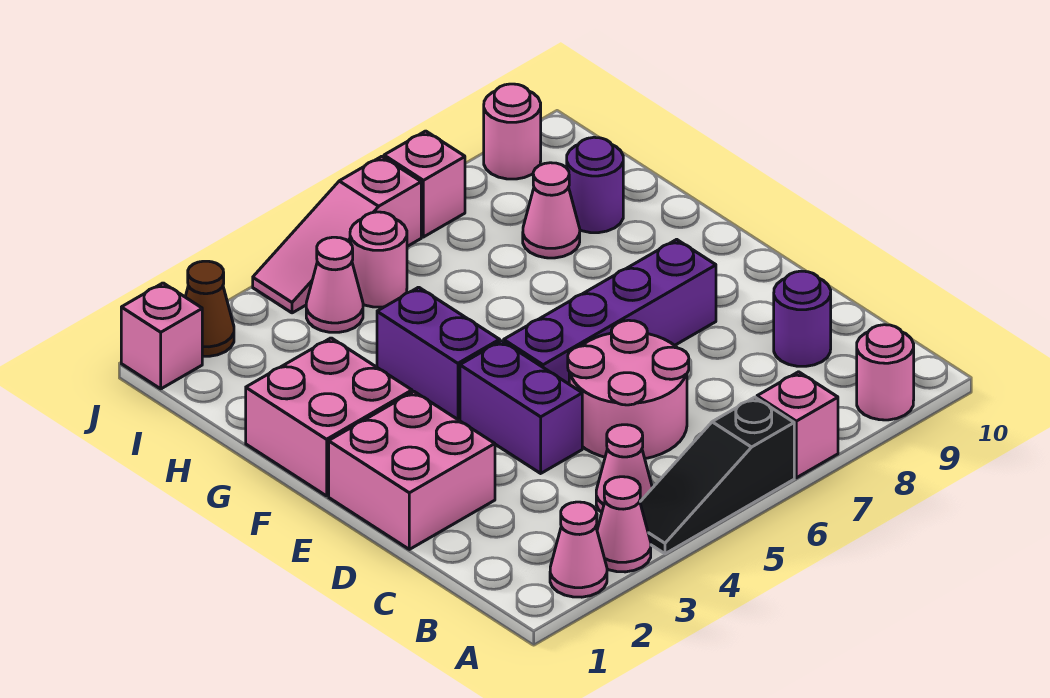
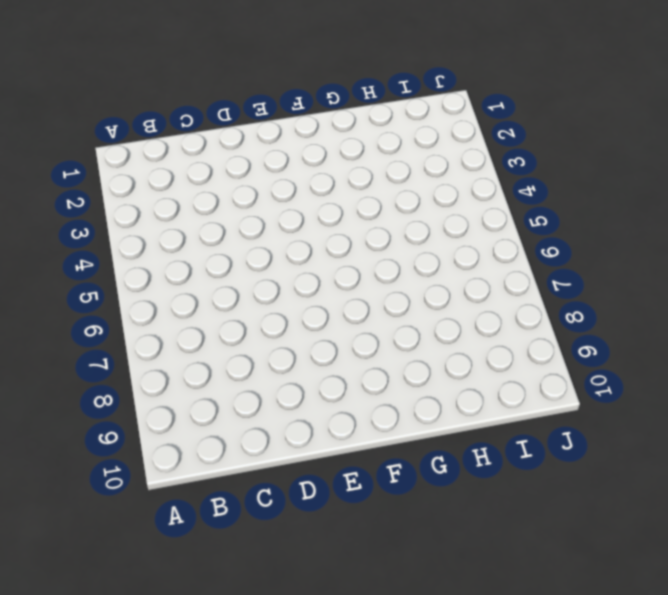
none -> pink cone A2 level 1
none -> pink cone A3 level 1
none -> black slope A4:A6 level 1 top 6

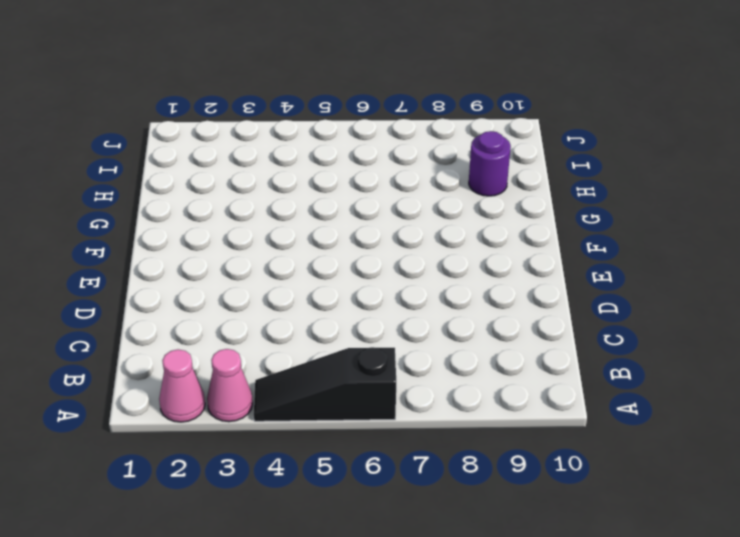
none -> pink brick A7 level 1
none -> pink round brick A9 level 1
none -> pink cone B4 level 1

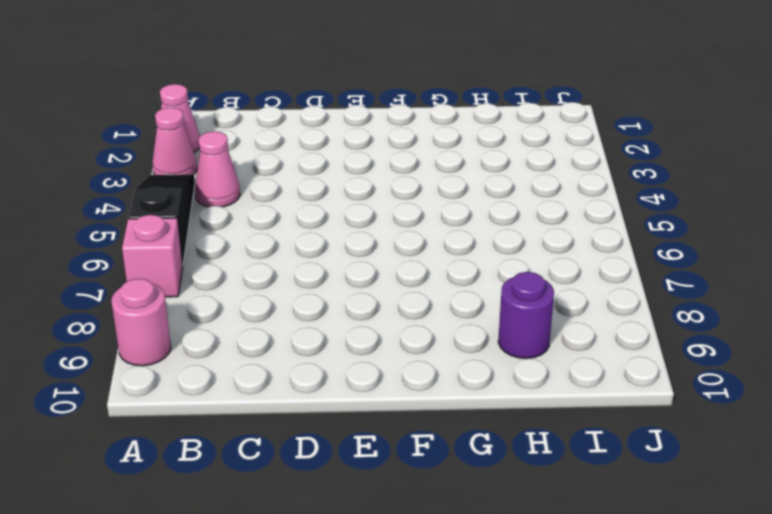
none -> pink round brick C5:D6 level 1
none -> purple round brick C9 level 1
none -> pink brick D1:E2 level 1

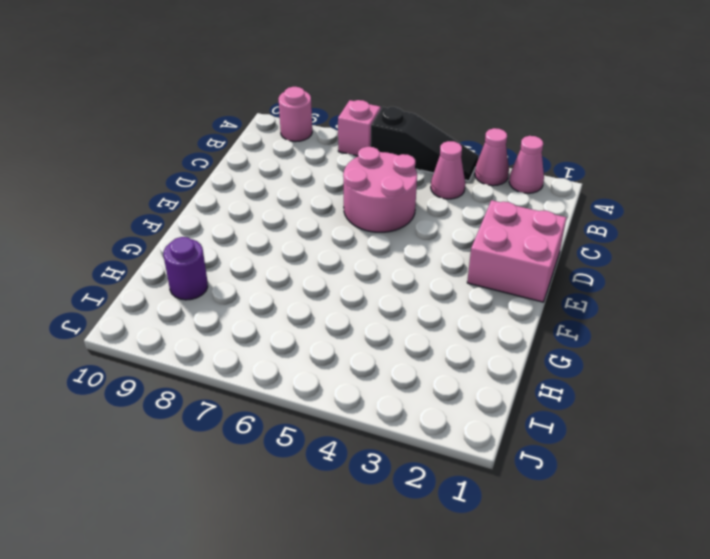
none -> purple round brick C9 level 1
none -> purple brick D4:E4 level 1
none -> purple brick E5:E8 level 1

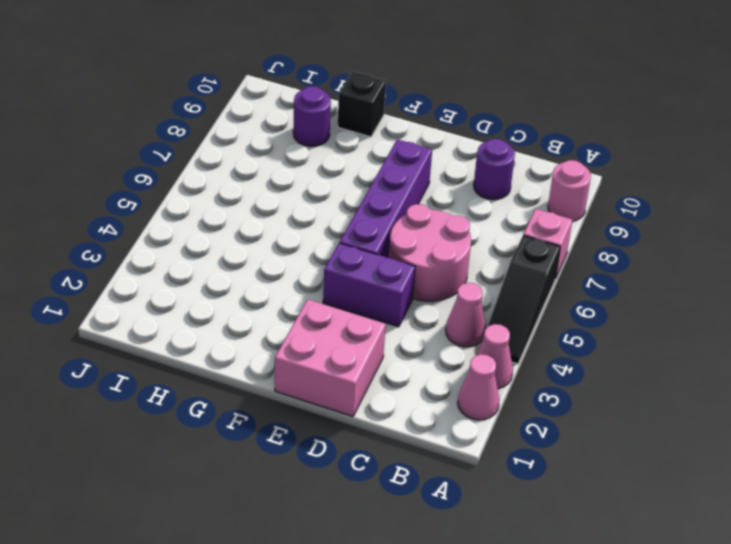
black brick G10 level 1 -> none
none -> pink brick F1:G2 level 1
none -> purple brick F4:G4 level 1
none -> pink cone H8 level 1

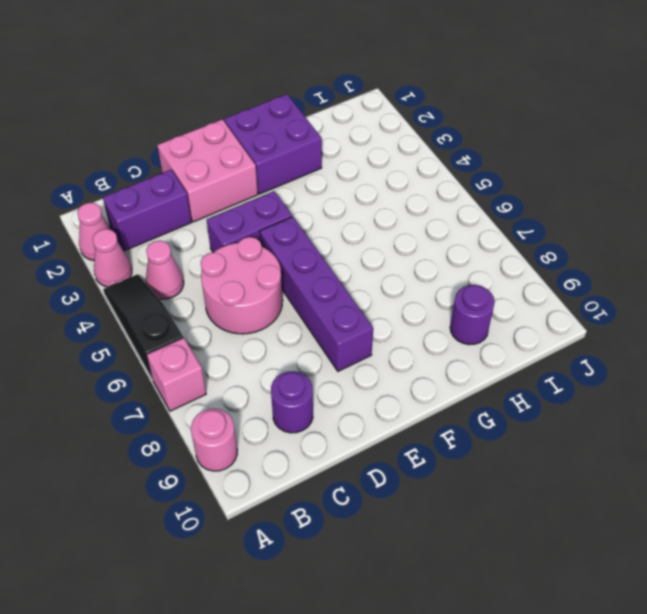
purple brick B2:C2 level 1 -> purple brick F4:G4 level 1
purple brick F1:G2 level 1 -> pink brick F1:G2 level 1
none -> pink cone H8 level 1
none -> pink cone I4 level 1
none -> pink round brick I5 level 1

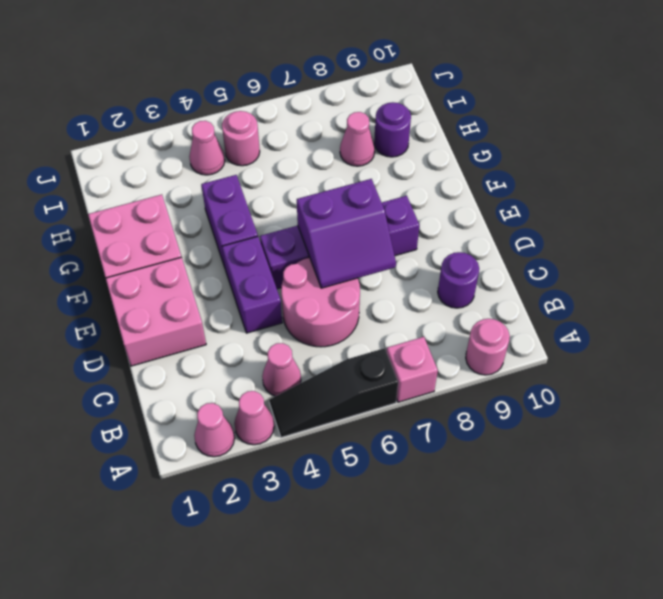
purple slope D6:E7 level 2 top E -> none
none -> pink brick J1 level 1
none -> brown cone J2 level 1
none -> pink slope J4:J6 level 1 top 6

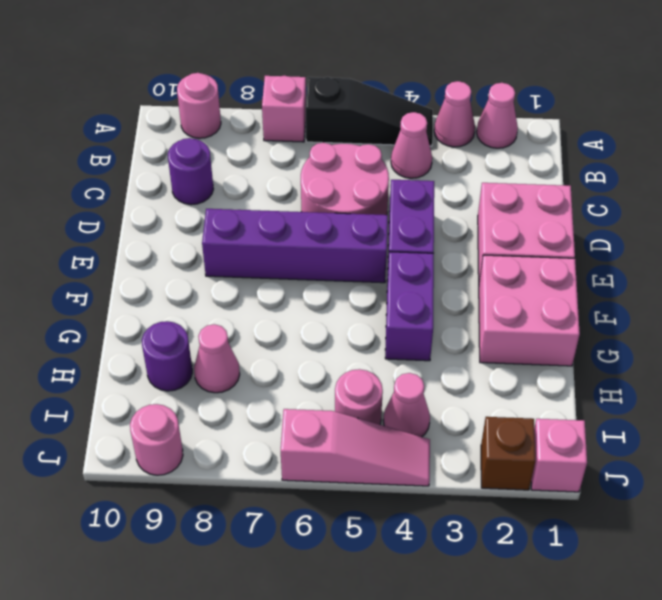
brown brick J2 level 1 -> brown cone J2 level 1
none -> pink brick J7 level 1

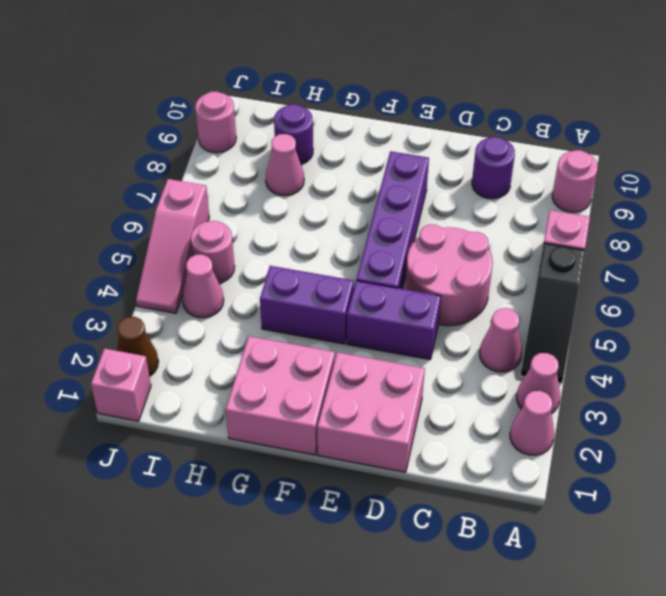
none -> pink brick J7 level 1

